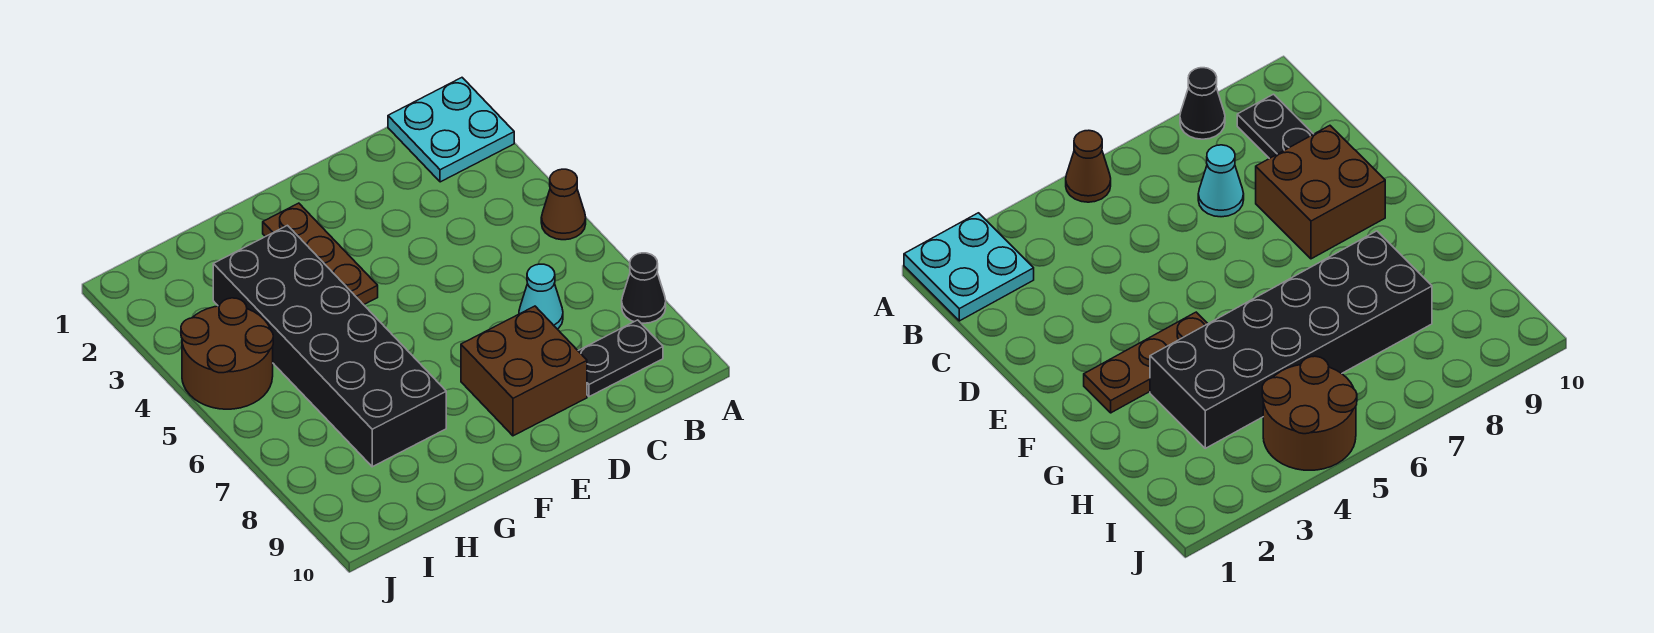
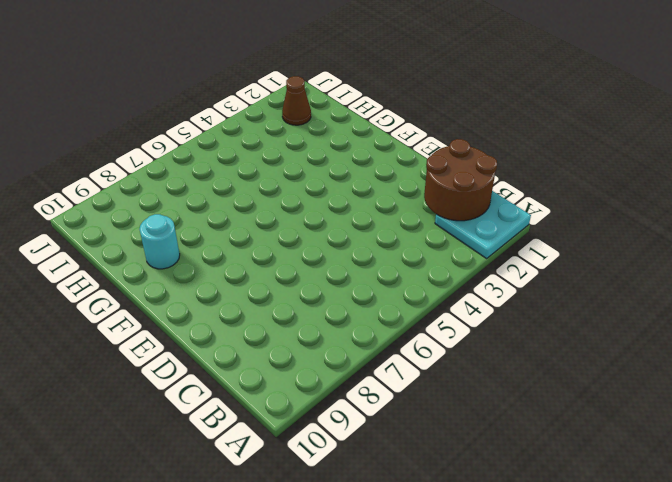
brown round brick B1:C2 level 2 -> brown round brick I4:J5 level 1
cyan round brick G9 level 1 -> none
brown cone I2 level 1 -> brown cone A5 level 1
none -> black cone A8 level 1
none -> black plate B9:C9 level 1

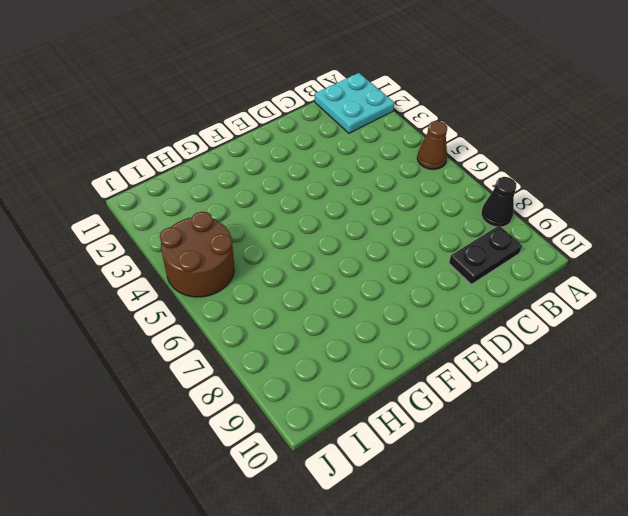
none -> cyan cone C7 level 1
none -> brown brick D8:E9 level 1

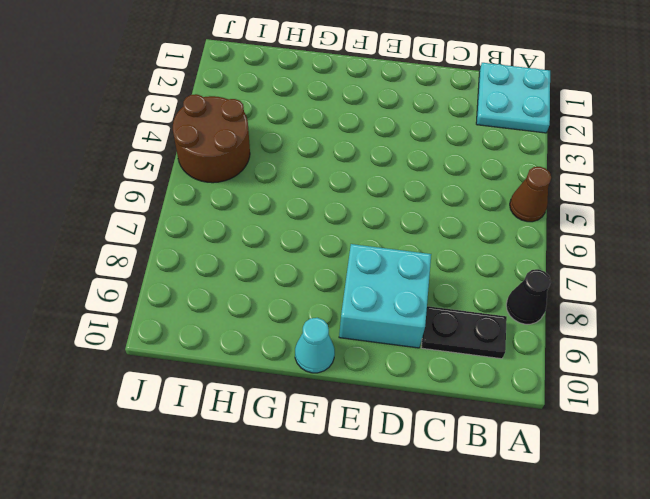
cyan brick D8:E9 level 1 -> brown brick D8:E9 level 1
cyan cone F10 level 1 -> cyan cone C7 level 1
none -> brown plate F2:F4 level 1
none -> black brick G3:H8 level 1

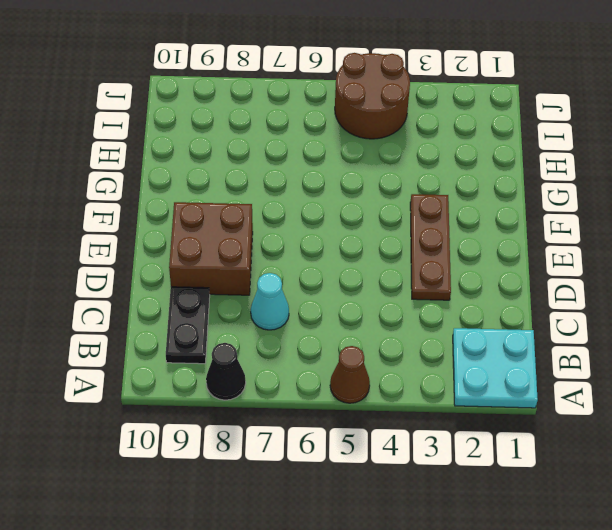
brown plate D3:F3 level 1 -> brown plate F2:F4 level 1
none -> black brick G3:H8 level 1

